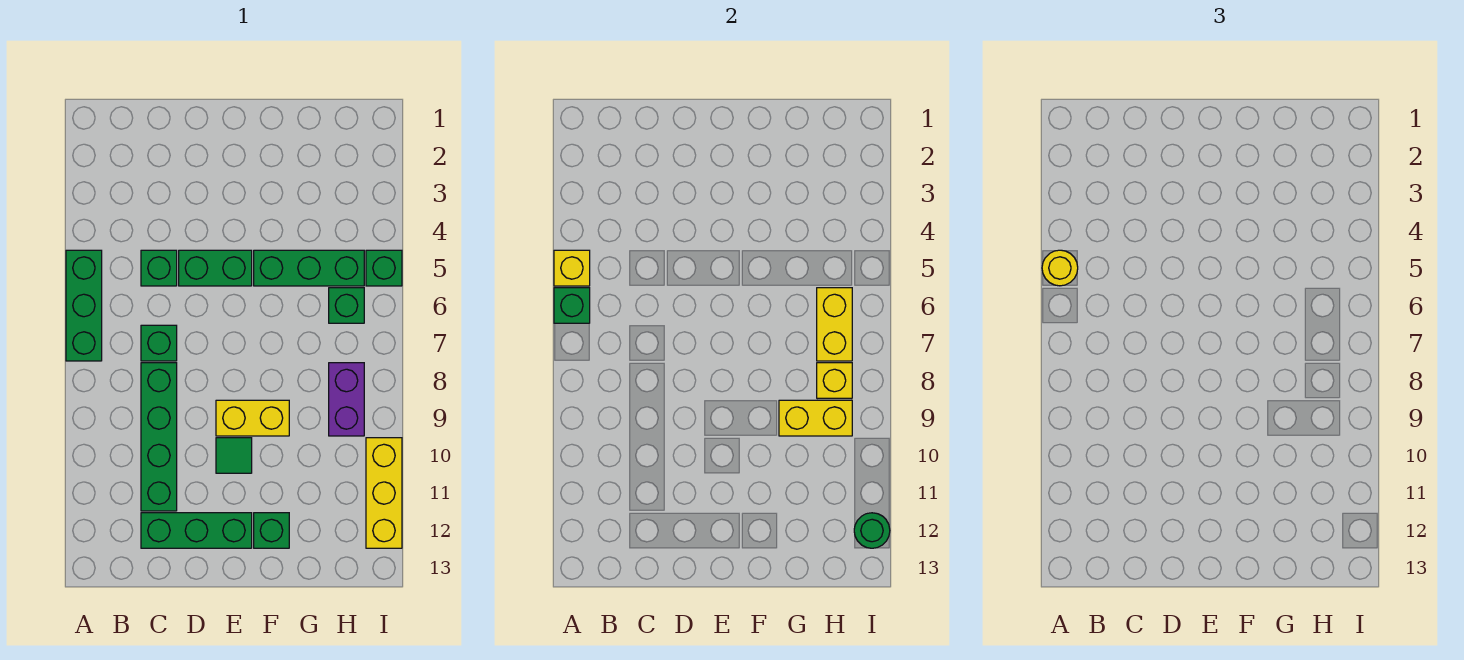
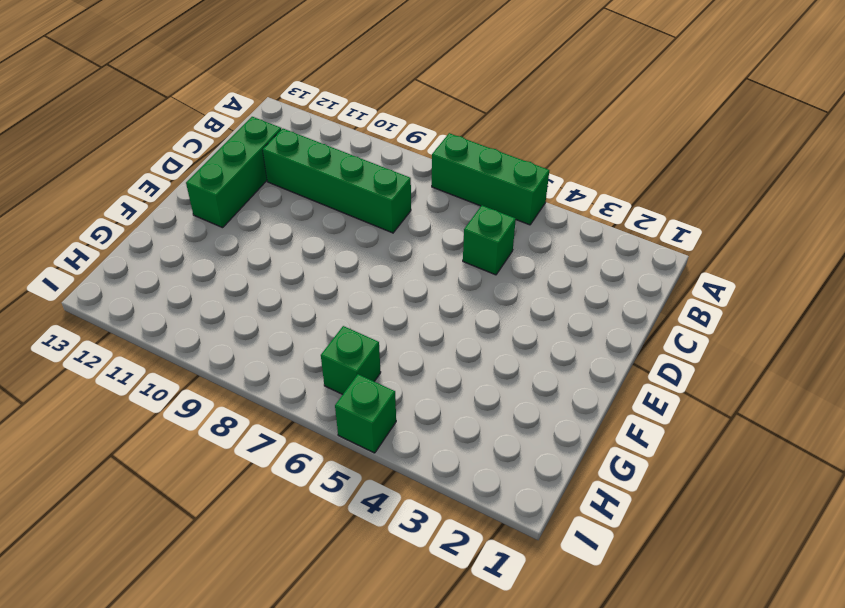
none -> green brick C7 level 1
none -> green brick D5:E5 level 1
none -> yellow brick E9:F9 level 1

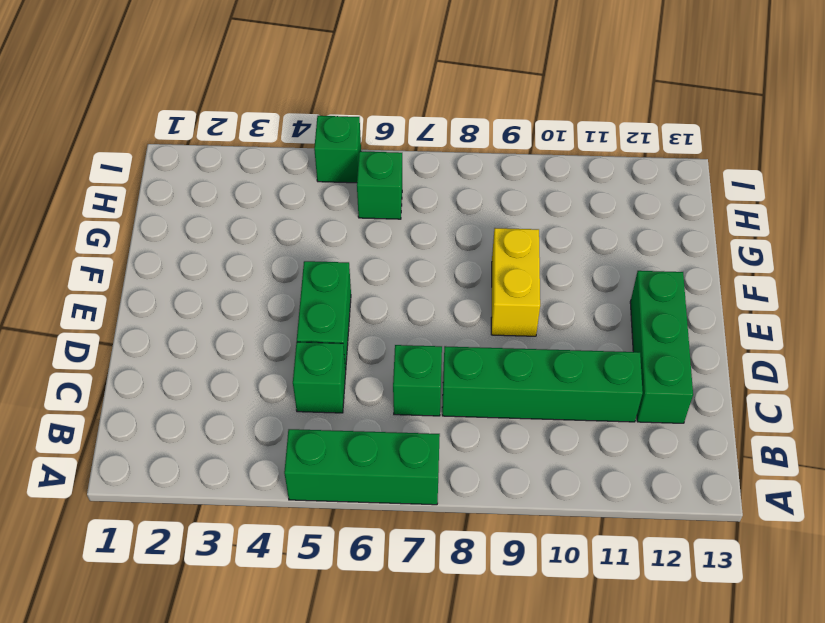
none -> green tile E10 level 1
none -> green brick F5:H5 level 1
none -> green brick F12 level 1

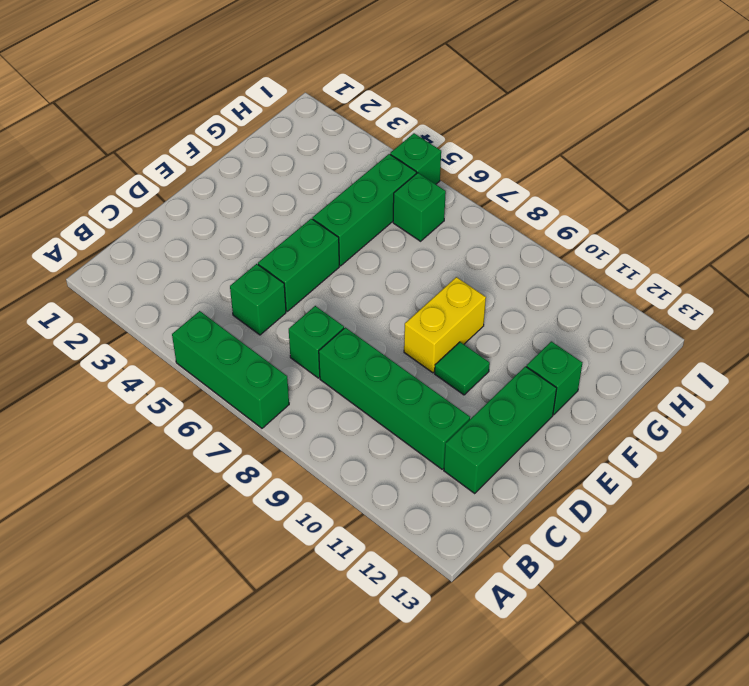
none -> purple brick H8:H9 level 1
none -> yellow brick I10:I12 level 1
none -> yellow brick A5 level 2

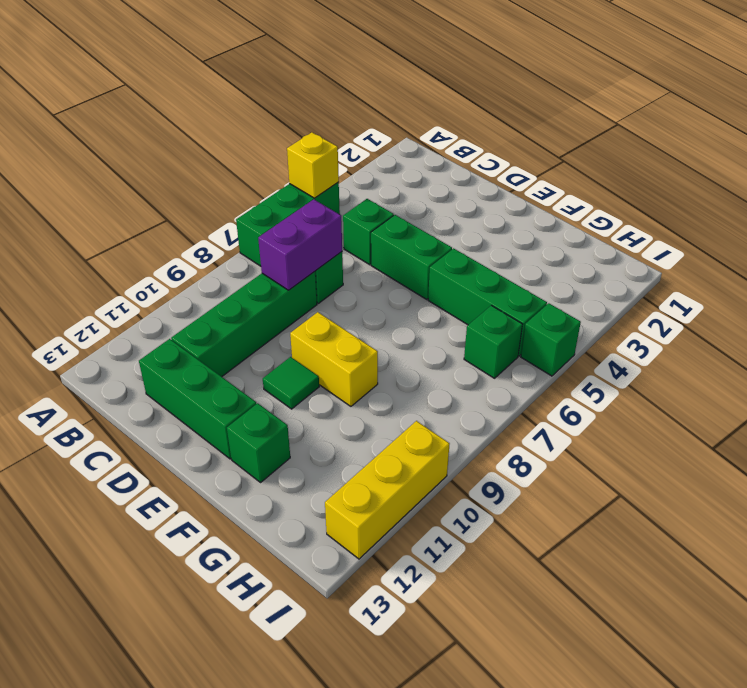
purple brick C7:C8 level 2 -> purple brick H8:H9 level 1
none -> green brick A6 level 2
none -> yellow brick G9:H9 level 2
none -> yellow brick H6:H7 level 2

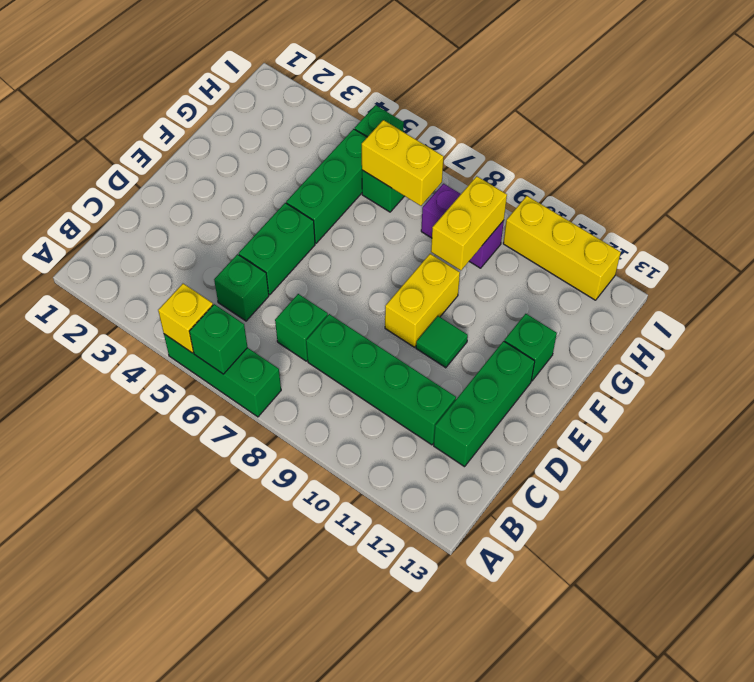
none -> yellow brick H8 level 2
none -> green round brick I12 level 2
none -> yellow round brick A5 level 3

